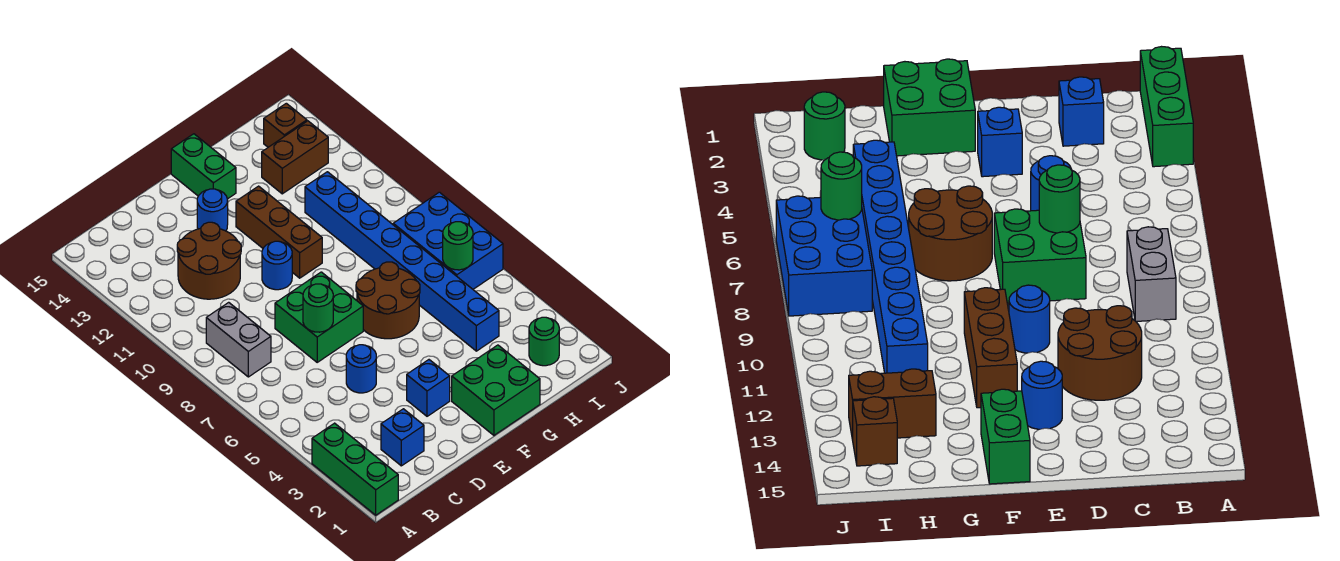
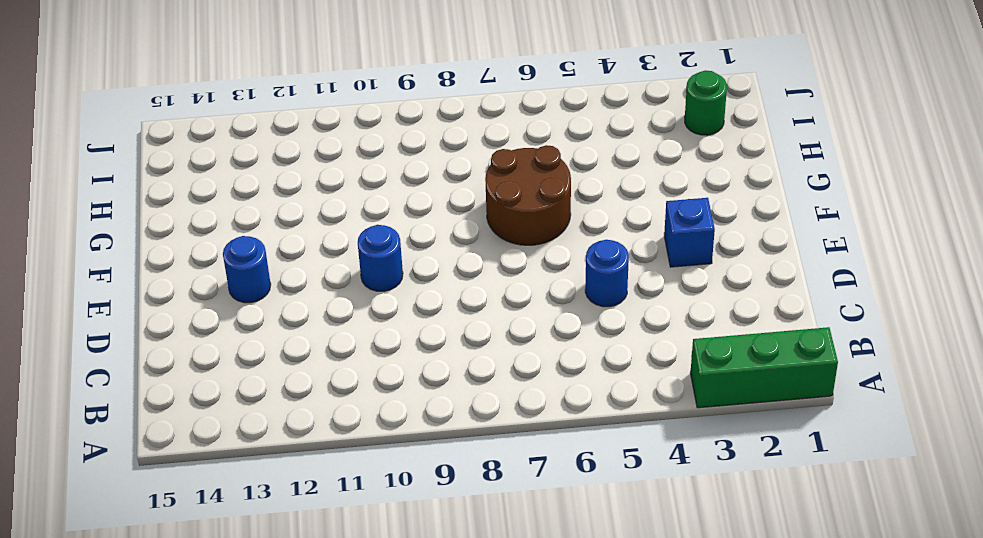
none -> grey brick B8:B9 level 1
none -> blue brick C2 level 1
none -> brown round brick C11:D12 level 1

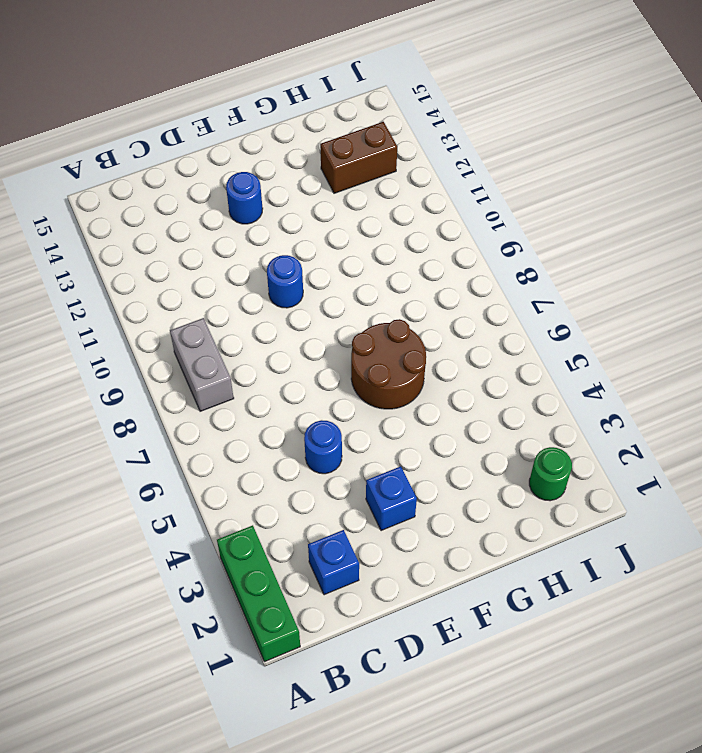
none -> brown round brick C11:D12 level 1
none -> green brick D7:E8 level 1
none -> green brick F1:G2 level 1

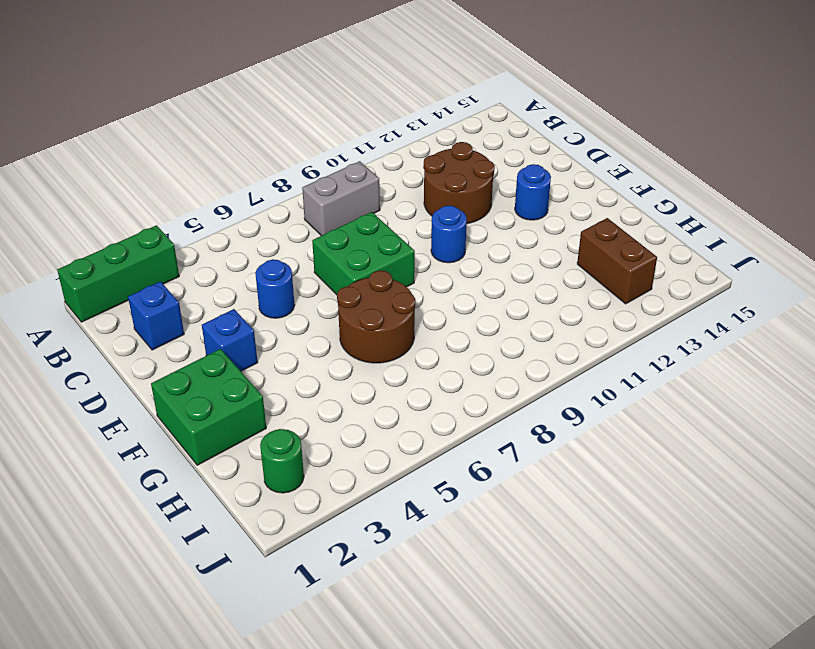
none -> brown brick F10:F12 level 1
none -> green brick F14:F15 level 1
none -> blue brick H4:H11 level 1

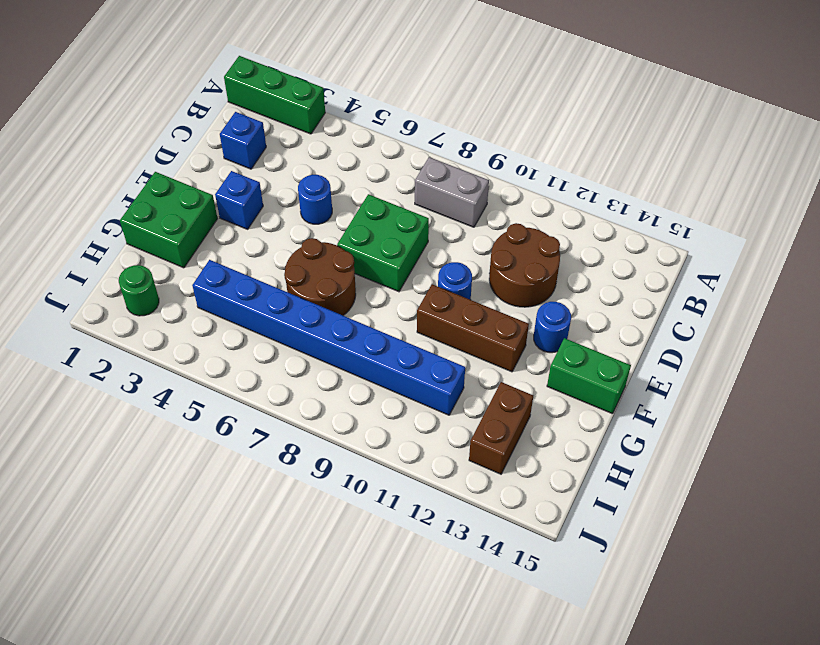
none -> blue brick I6:J8 level 1
none -> brown brick I14 level 1
none -> green round brick D7 level 2

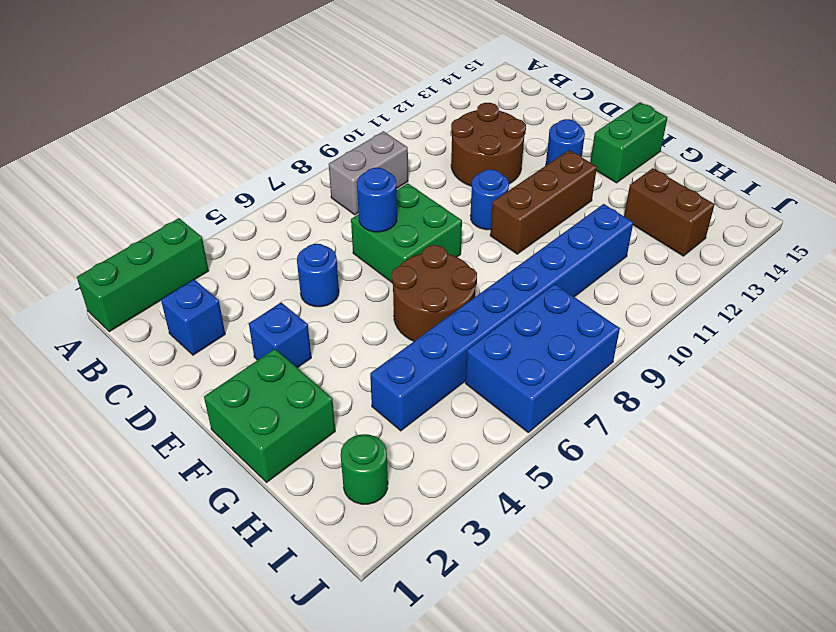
blue round brick D7 level 2 -> green round brick D7 level 2
none -> brown brick I14 level 1
none -> green round brick I6 level 2

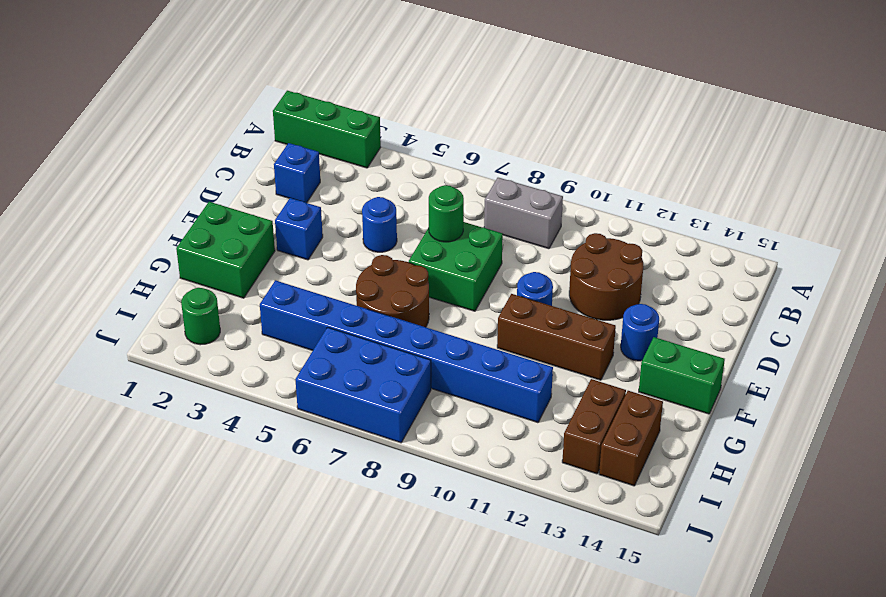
brown brick H14:I14 level 1 -> brown brick I14 level 1
none -> green round brick I6 level 2

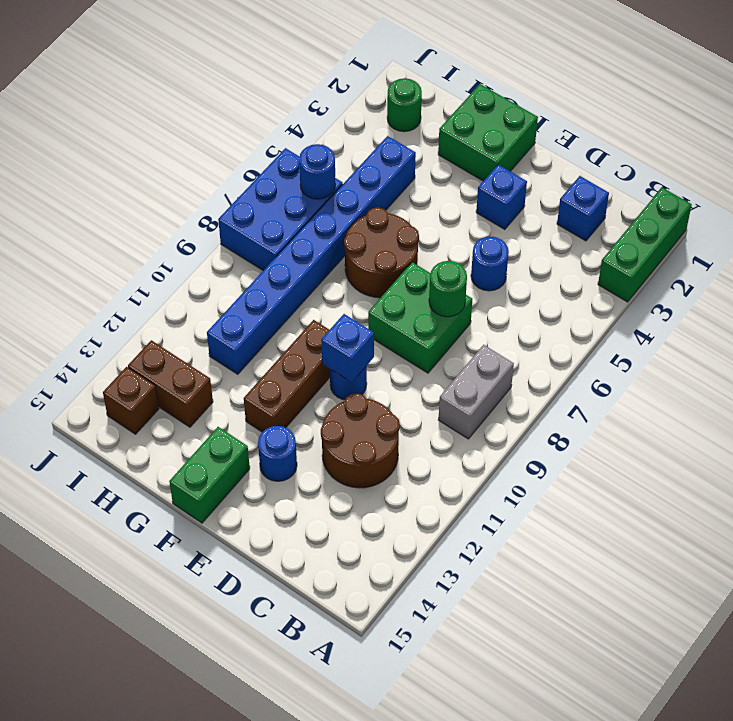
blue brick E10 level 2 -> none
blue round brick I6 level 2 -> green round brick I6 level 2

